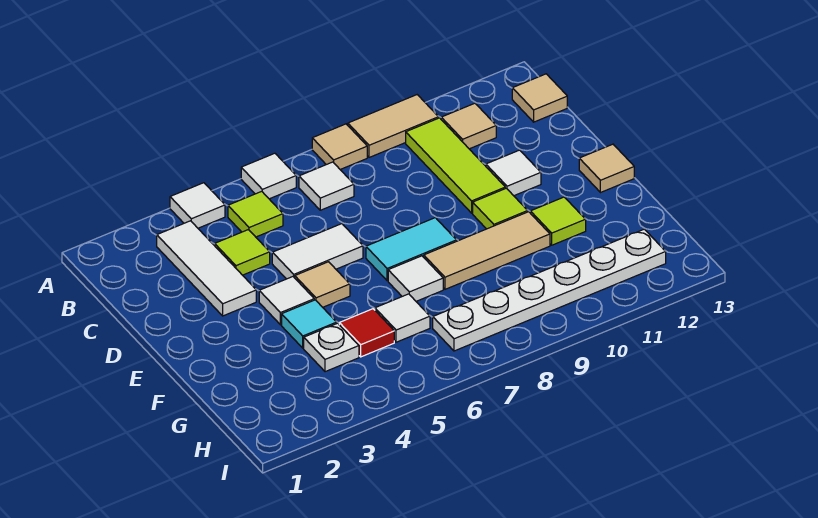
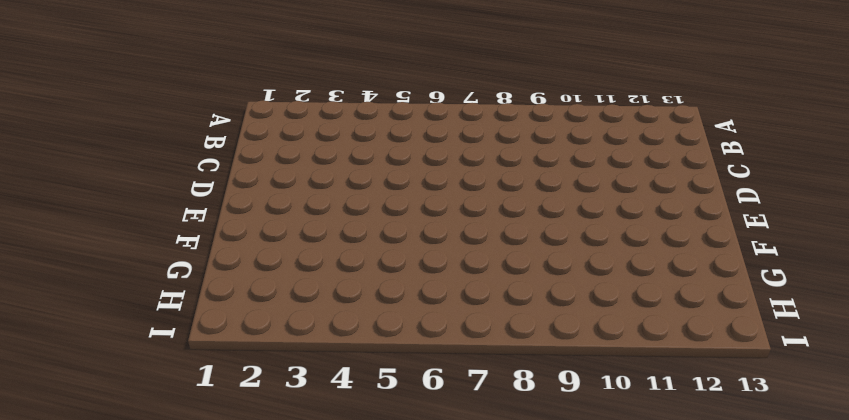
none -> white tile A4 level 1
none -> white tile A6 level 1
none -> tan tile A8 level 1

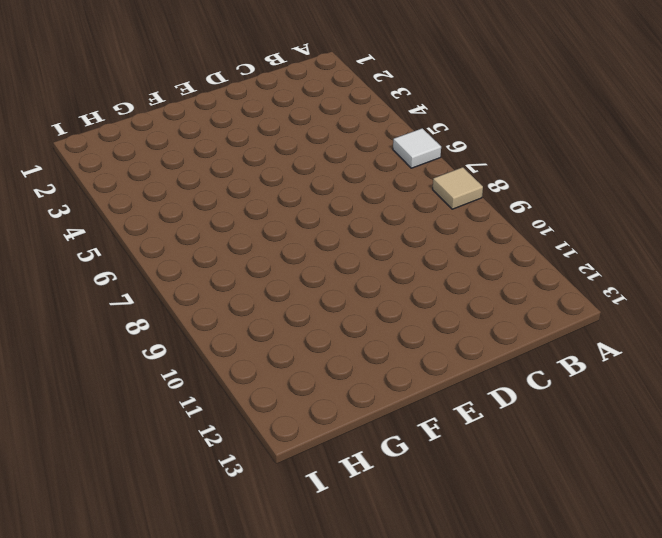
none -> white tile A4 level 1
none -> tan tile A9:A10 level 1
none -> white tile B3:D3 level 1

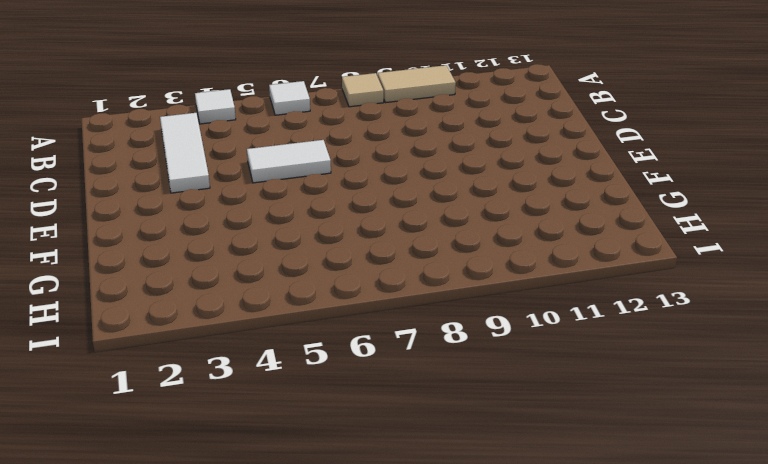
none -> lime tile B5 level 1
none -> white tile B7 level 1
none -> lime tile B10:D10 level 1

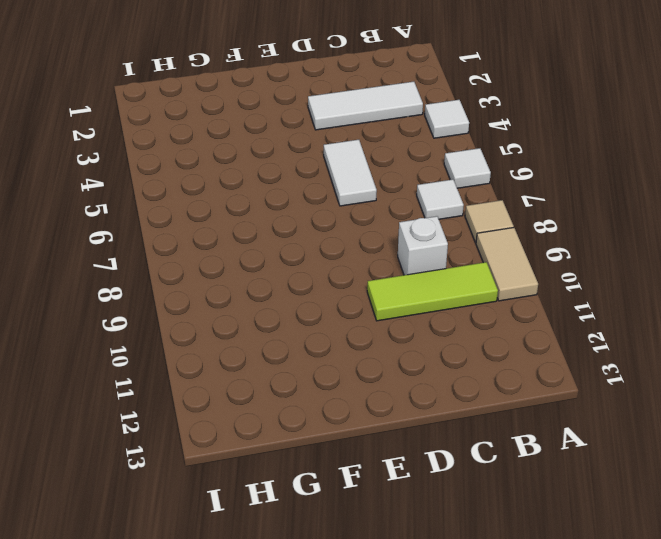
white brick C9 level 1 -> none
none -> lime tile B5 level 1
none -> tan tile B11 level 1
none -> tan tile B13 level 1

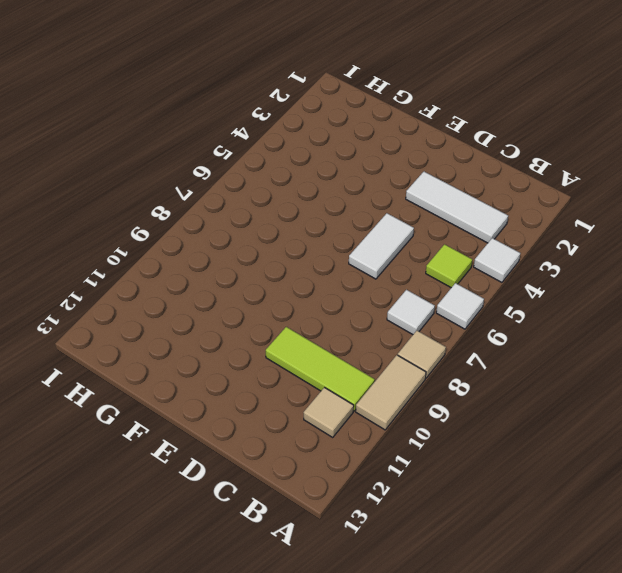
none -> tan tile B13 level 1
none -> lime tile C4 level 1
none -> white tile D11 level 1

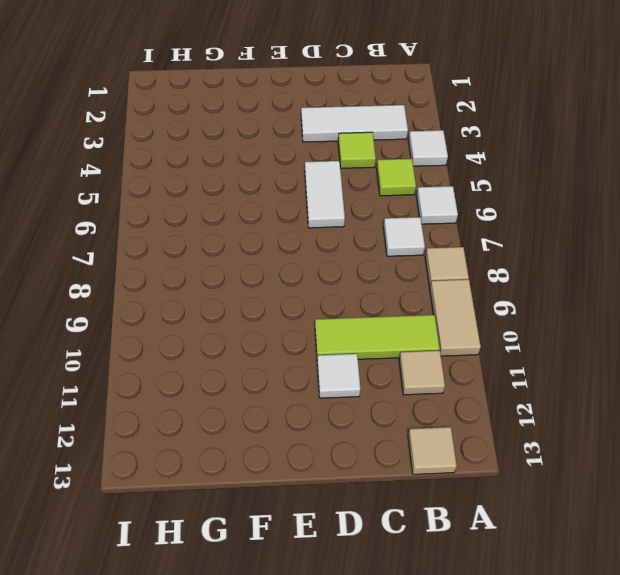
none -> white tile E4 level 1
none -> tan tile E5 level 1
none -> cyan tile E7:E8 level 1

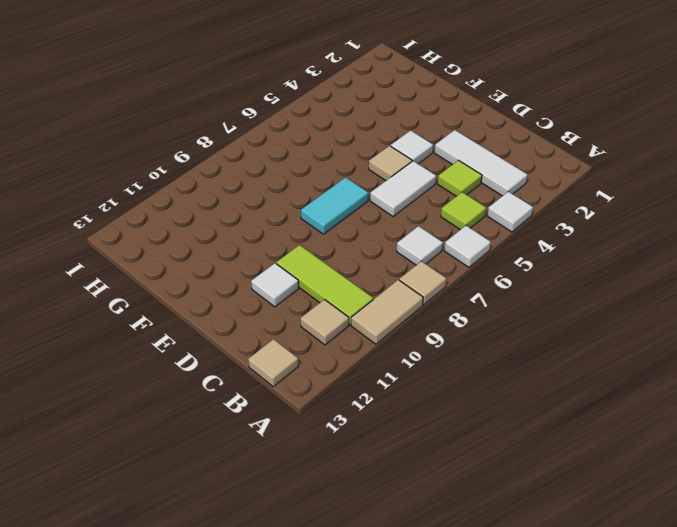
none -> lime tile E10 level 1
none -> tan tile E13 level 1
none -> cyan tile F4 level 1

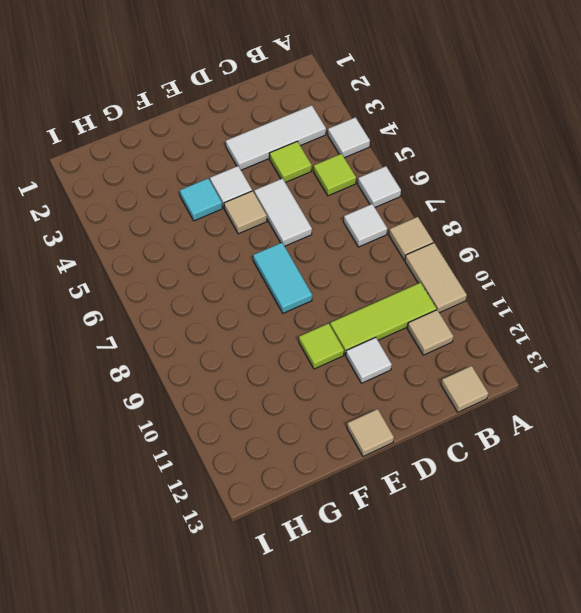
none -> white tile F7 level 1
none -> tan tile F8:F10 level 1
none -> lime tile F11 level 1

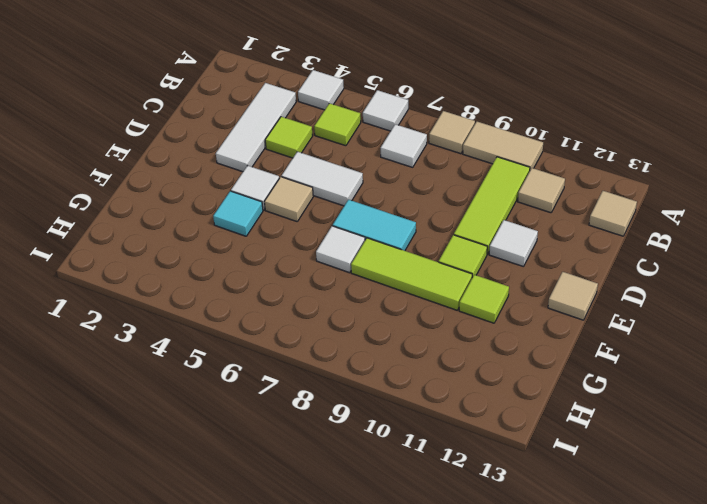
lime tile F8:F10 level 1 -> tan tile F8:F10 level 1
none -> white plate G4 level 1
none -> red tile G5 level 1
none -> white tile G6 level 1

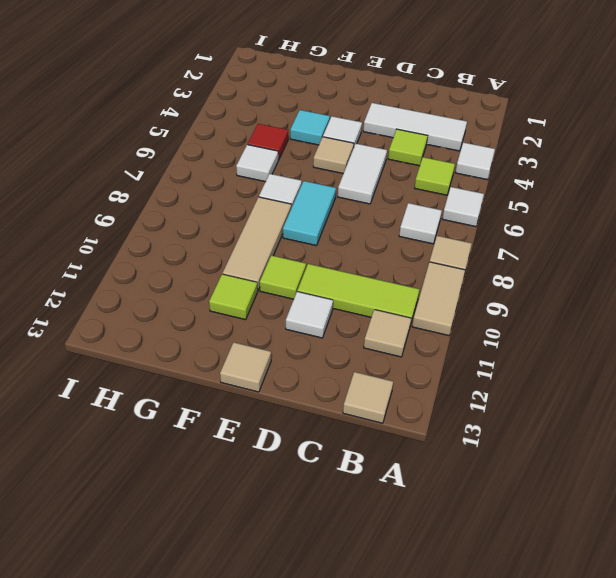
none -> white plate G4 level 1
none -> white plate H7:H12 level 1

